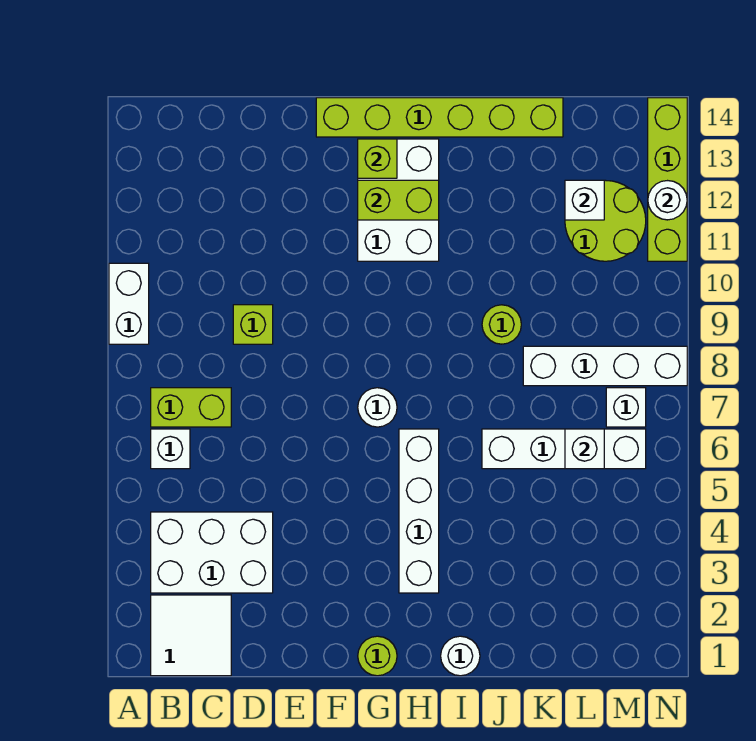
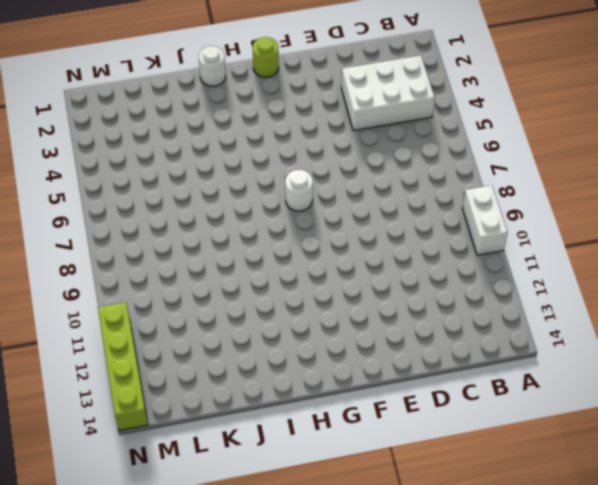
none -> white tile B1:C2 level 1
none -> white brick B6 level 1
none -> lime brick B7:C7 level 1

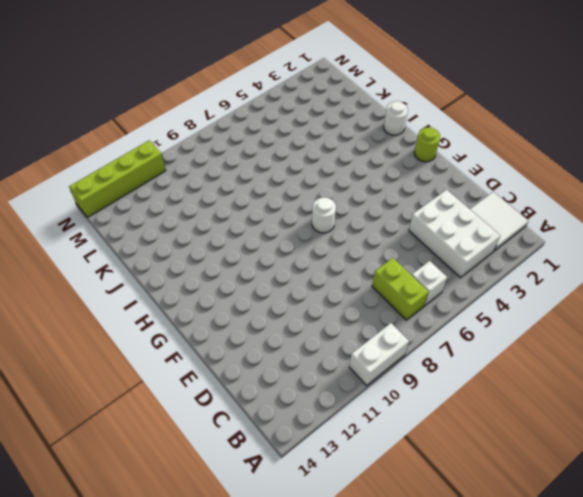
none -> lime brick D9 level 1
none -> lime brick F14:K14 level 1
none -> white brick G11:H13 level 1

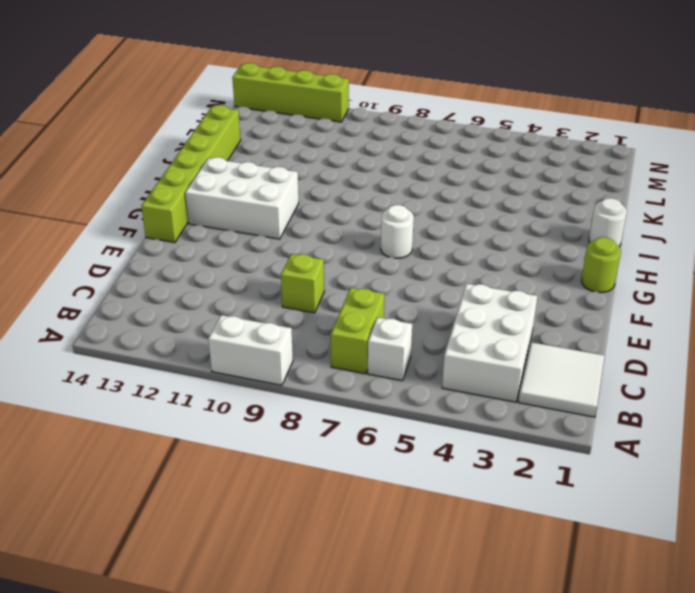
none -> white brick H3:H6 level 1
none -> white brick J6:M6 level 1
none -> lime round brick J9 level 1

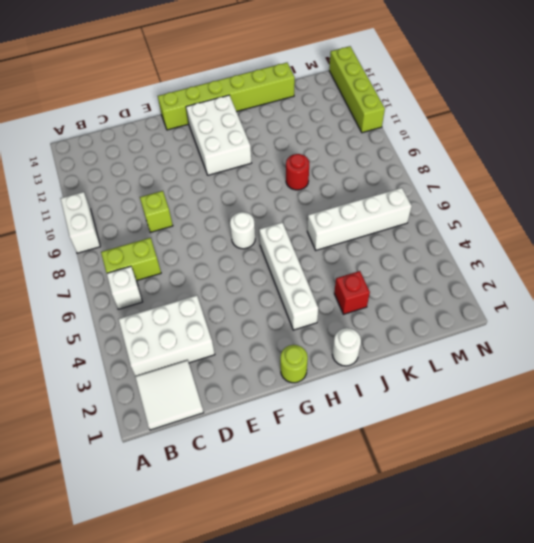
red brick J3 level 1 -> none
red round brick J9 level 1 -> lime round brick J9 level 1
none -> white brick K8:N8 level 1
none -> lime round brick L11:M12 level 1
none -> white brick M7 level 1

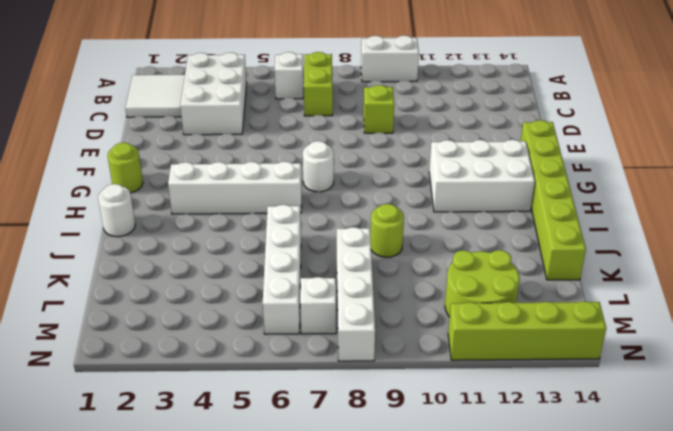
none -> lime brick G12:H12 level 2
none -> lime brick G13 level 2
none -> white brick L6 level 2

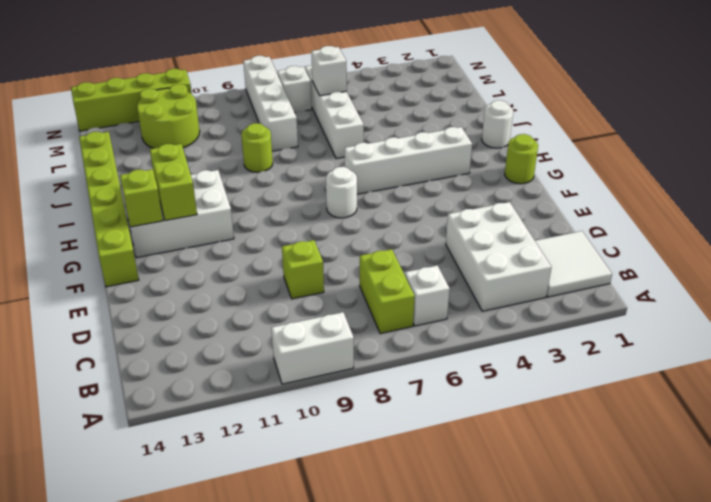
none -> white brick L12 level 2
none -> white round brick N12 level 2

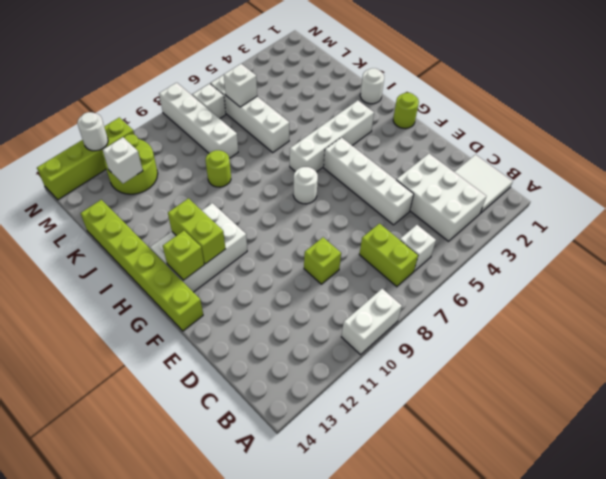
white brick D5:G5 level 1 -> none

